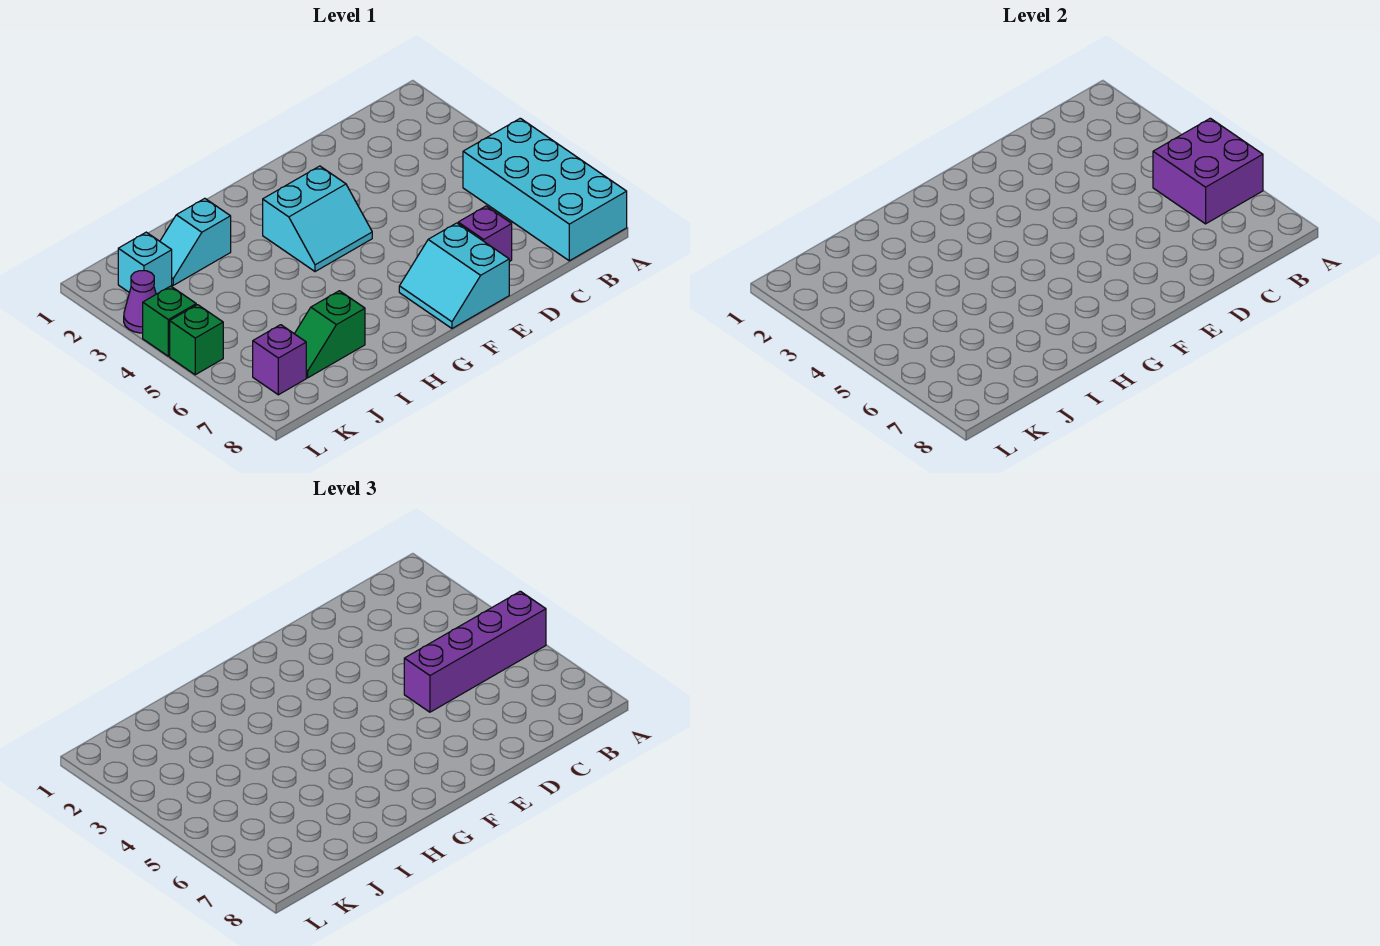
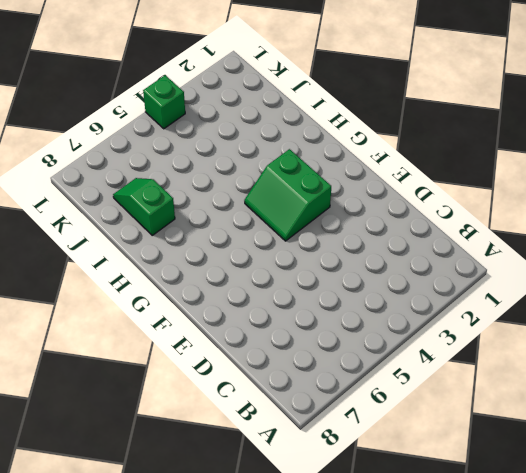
green slope F3:G4 level 1 top 3 -> cyan slope F3:G4 level 1 top 3
none -> cyan brick A5:B8 level 1
none -> purple brick D7 level 1
none -> cyan slope E7:F8 level 1 top E

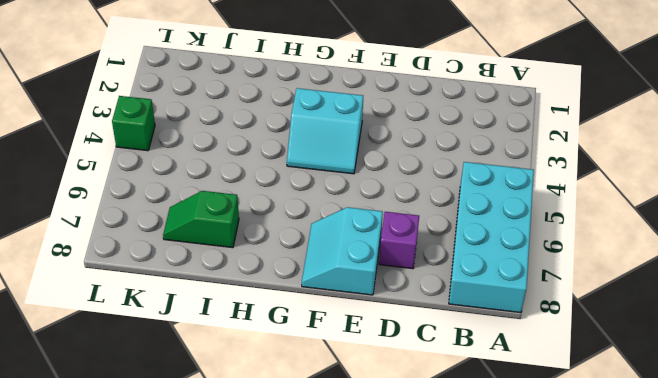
none -> cyan slope I2:J2 level 1 top I
none -> cyan brick K2 level 1
none -> purple brick K7 level 1

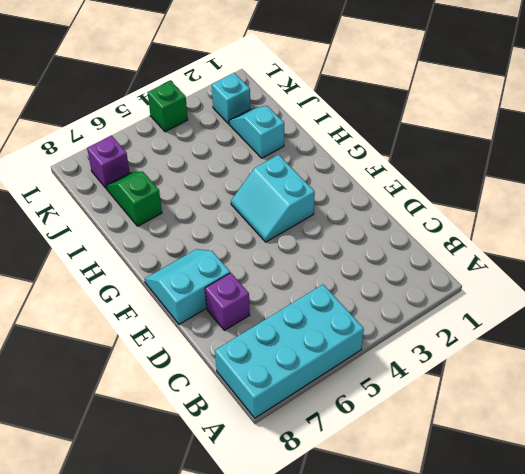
none -> purple cone L3 level 1
none -> green brick L5 level 1
none -> purple brick A5:B6 level 2

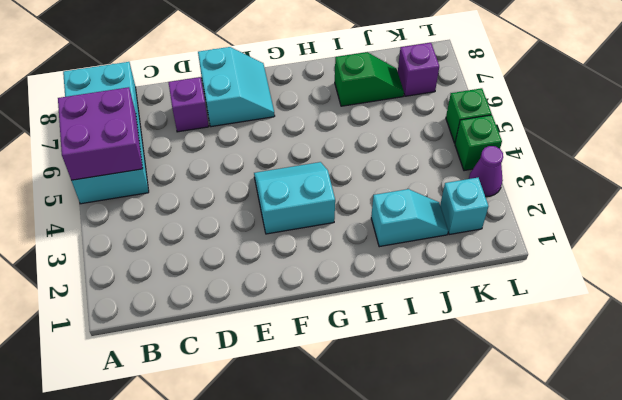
none -> purple brick A5:D5 level 3

